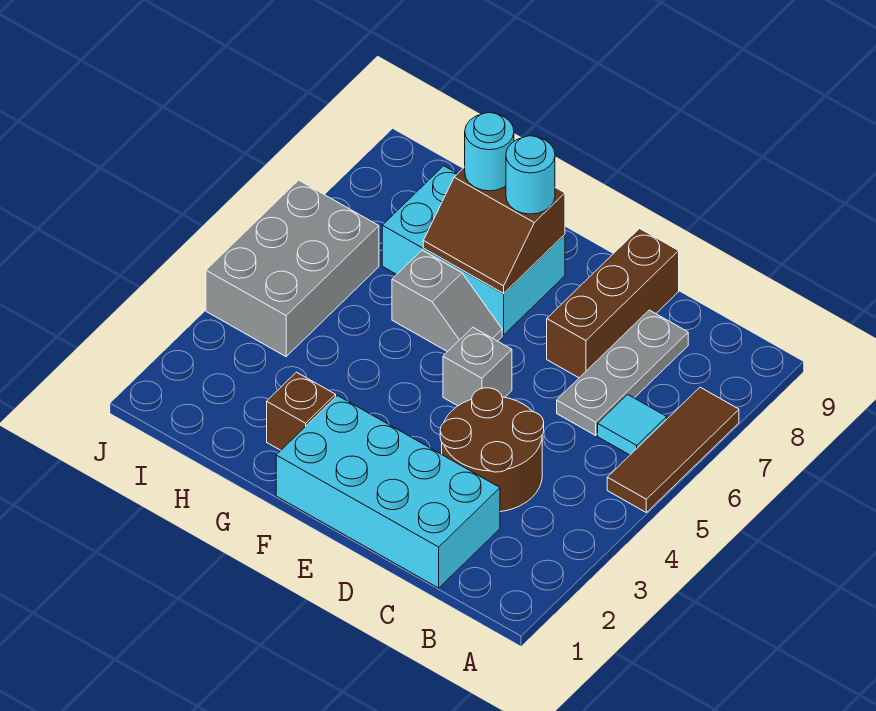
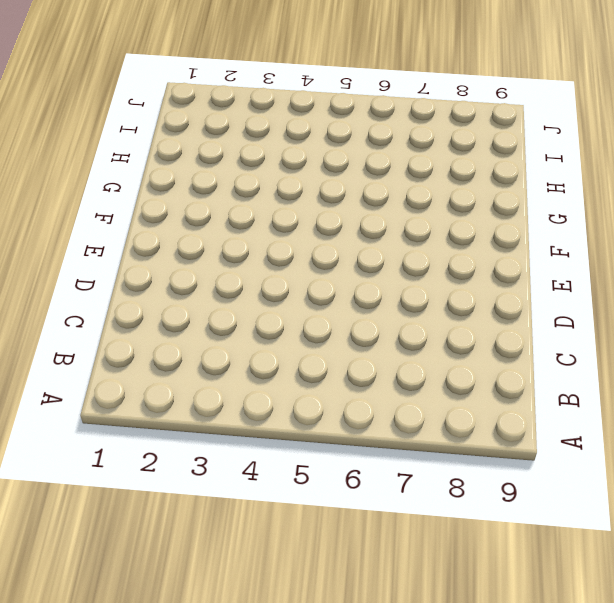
none -> brown tile A5:A7 level 1
none -> cyan tile B6 level 1
none -> cyan brick C1:F2 level 1

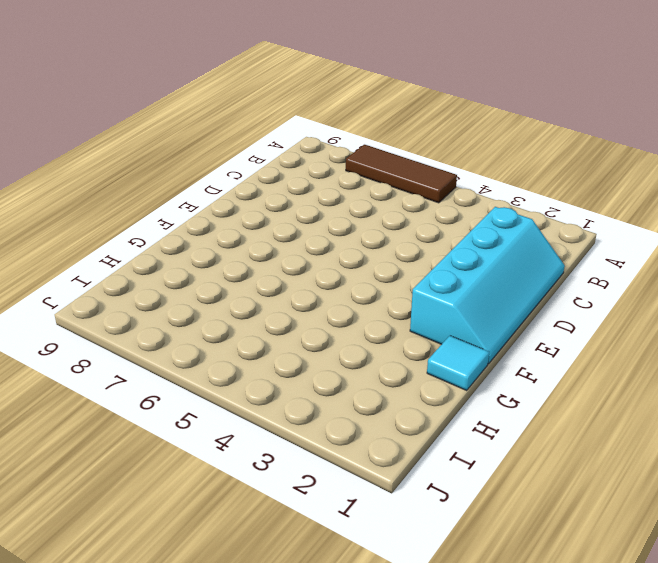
cyan slope C1:F2 level 1 top 2 -> cyan brick C1:F2 level 1
cyan tile G1 level 1 -> cyan tile B6 level 1
none -> brown round brick C3:D4 level 1
none -> grey plate C6:C8 level 1
none -> brown brick D7:D9 level 1

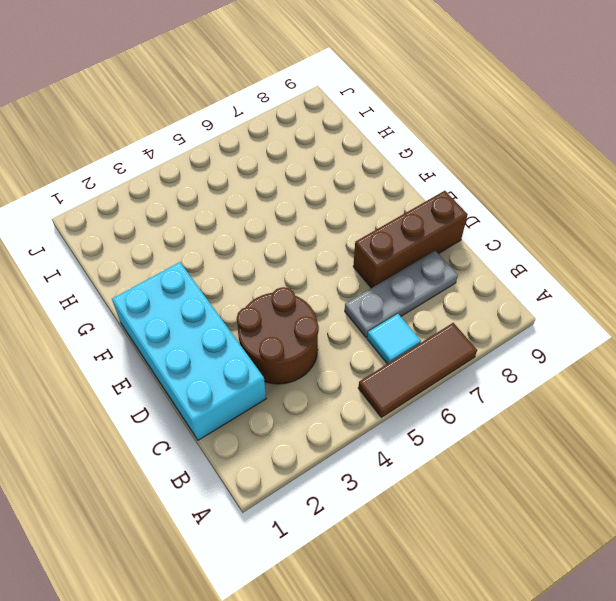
none -> grey brick E5 level 1
none -> grey slope F6:G6 level 1 top G
none -> cyan brick F7:H8 level 1

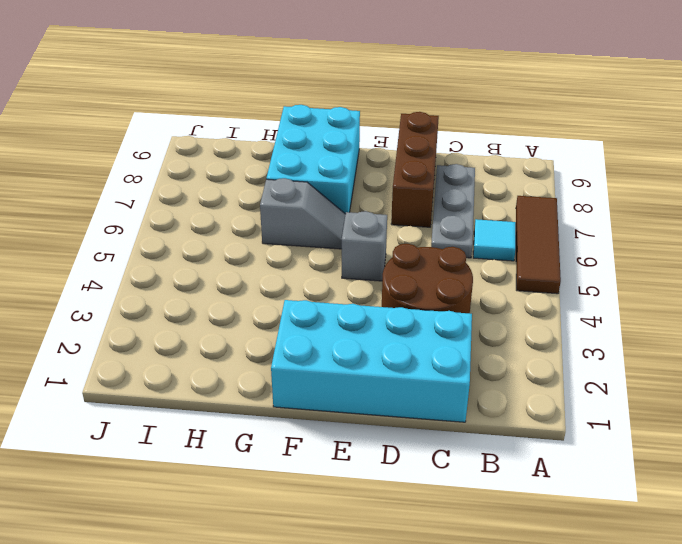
cyan brick F7:G9 level 1 -> cyan brick F7:H8 level 1
none -> brown brick G2 level 1
none -> grey brick I4:J6 level 1
none -> brown slope F7:G8 level 2 top 8

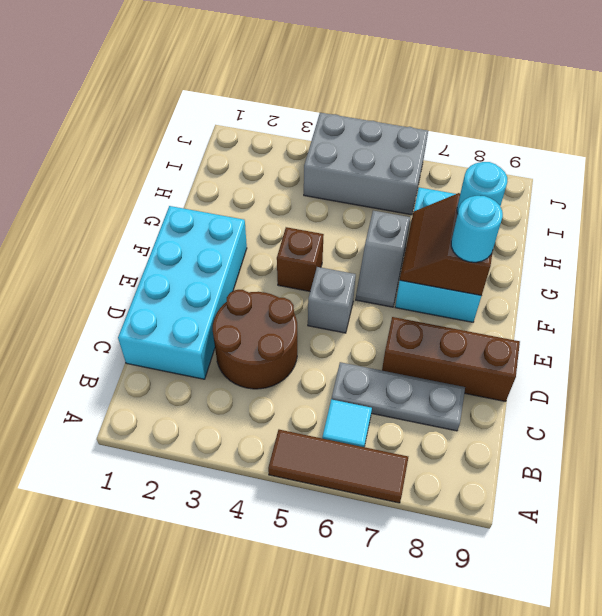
brown brick F4 level 1 -> brown brick G2 level 1

